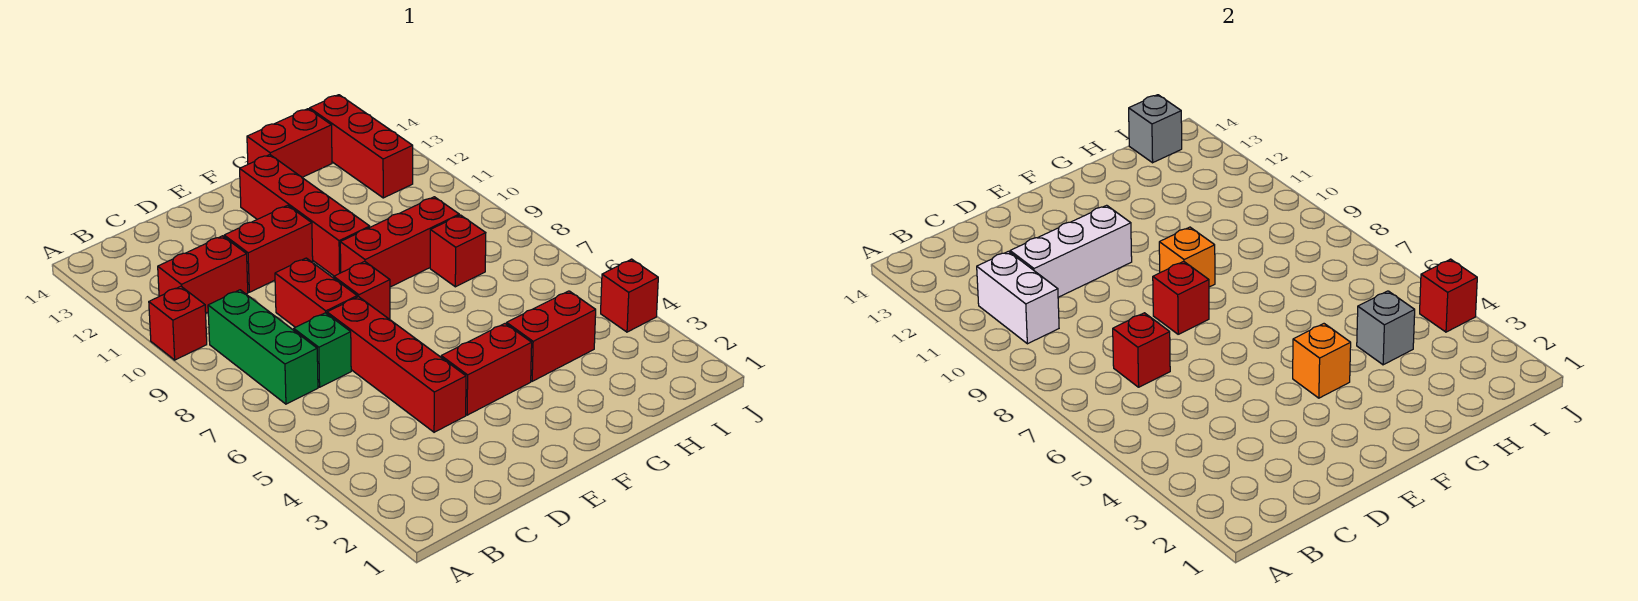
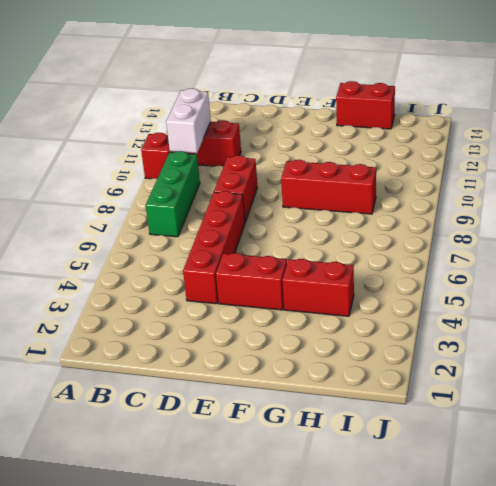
none -> green brick C7 level 1
none -> red brick D11:E11 level 1
none -> red brick E8 level 1

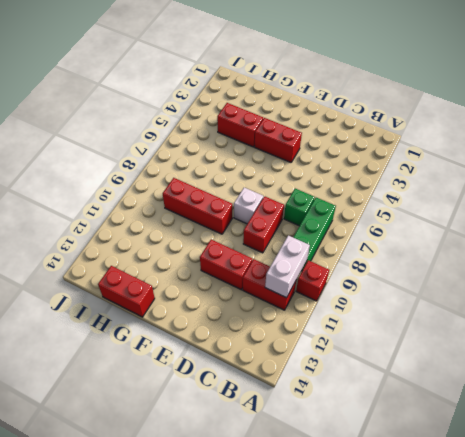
white brick E8 level 1 -> red brick E8 level 1
none -> red brick D4:D7 level 1
none -> red brick F10:F13 level 1
none -> red brick H8 level 1

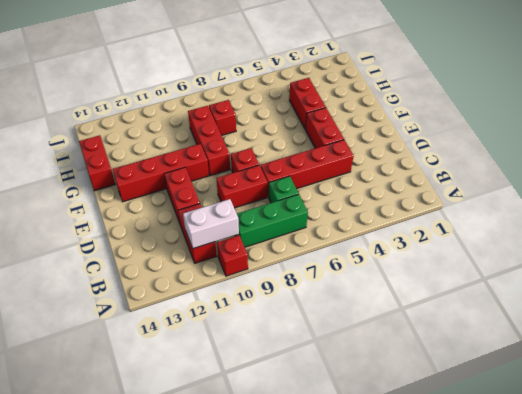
none -> red brick I12:I14 level 1
none -> red brick J4 level 1
none -> red brick C7 level 2

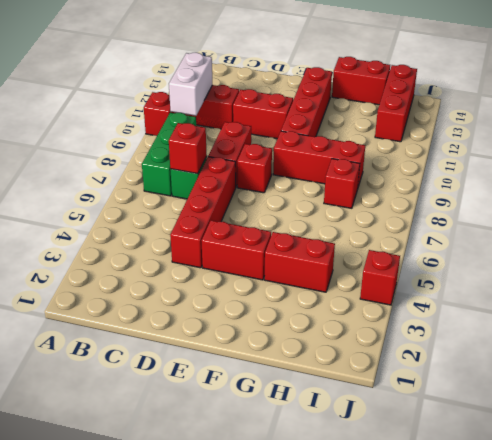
none -> white brick C11:E11 level 2
none -> red brick E8 level 2
none -> orange brick F4 level 2

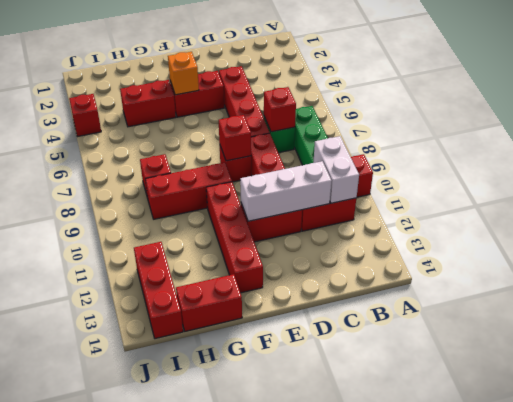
none -> orange brick F9 level 2
none -> grey brick H4 level 2
none -> grey brick I14 level 2

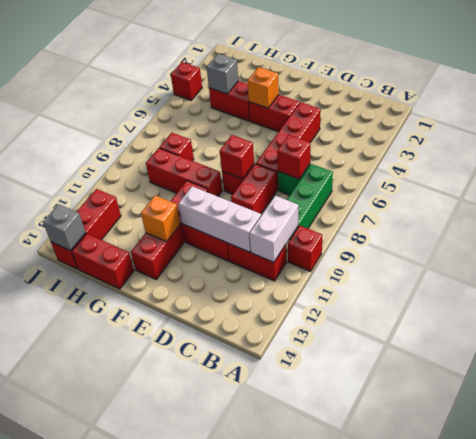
orange brick F12 level 2 -> orange brick F9 level 2
none -> red brick J4 level 2

